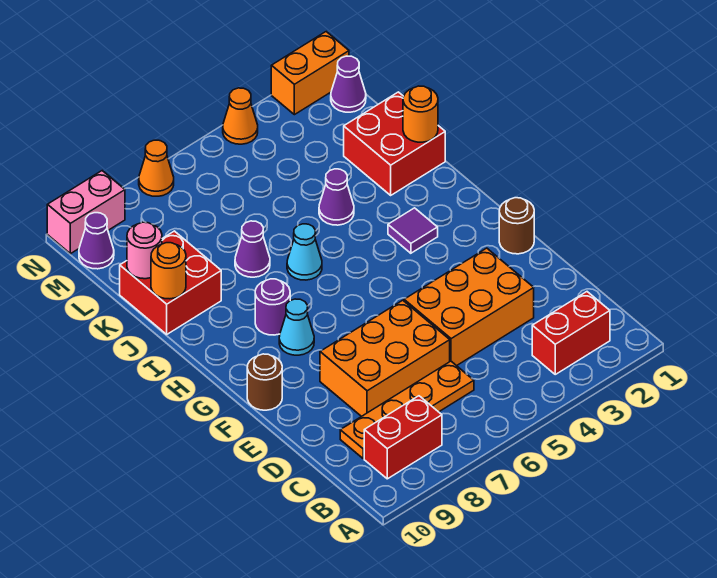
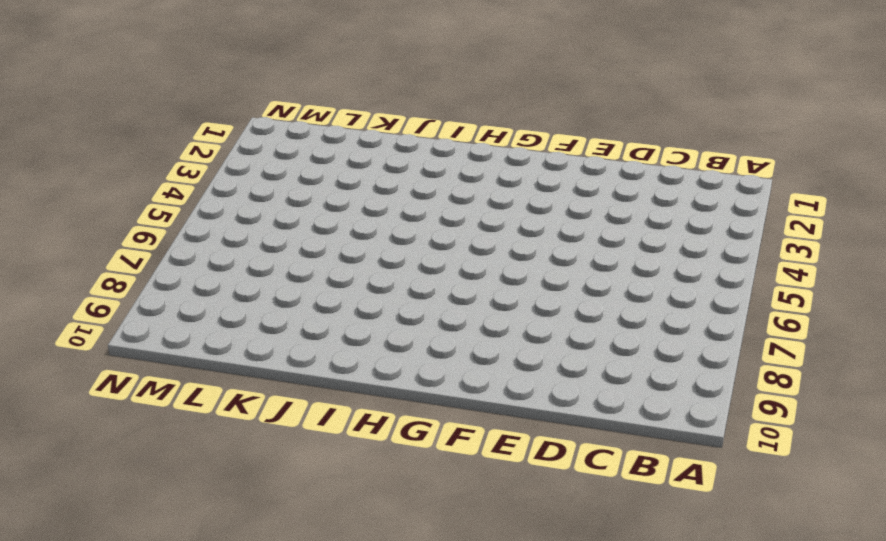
none -> red brick B2:B3 level 1
none -> red brick B8:B9 level 1
none -> orange plate C6:C9 level 1

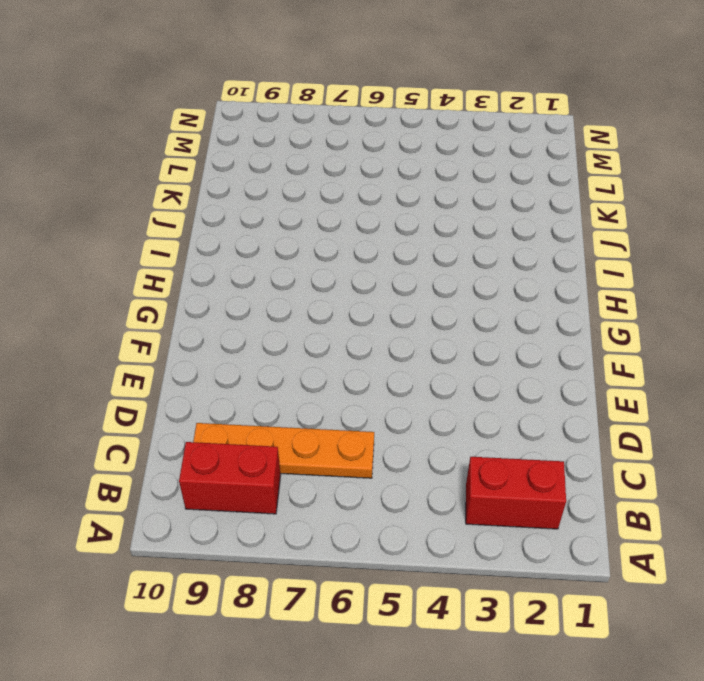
none -> orange brick D3:E5 level 1
none -> orange brick D6:E8 level 1
none -> brown round brick F1 level 1

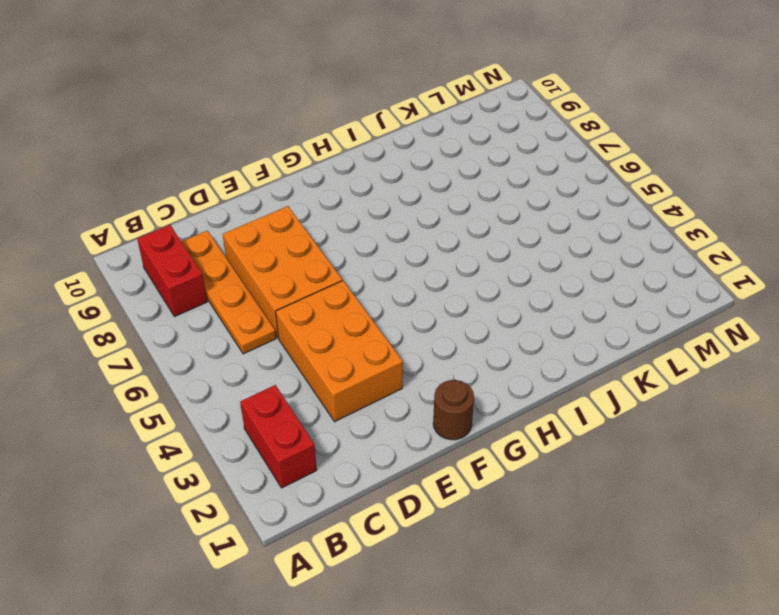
none -> brown round brick F10 level 1
none -> cyan cone G8 level 1
none -> purple tile H3 level 1

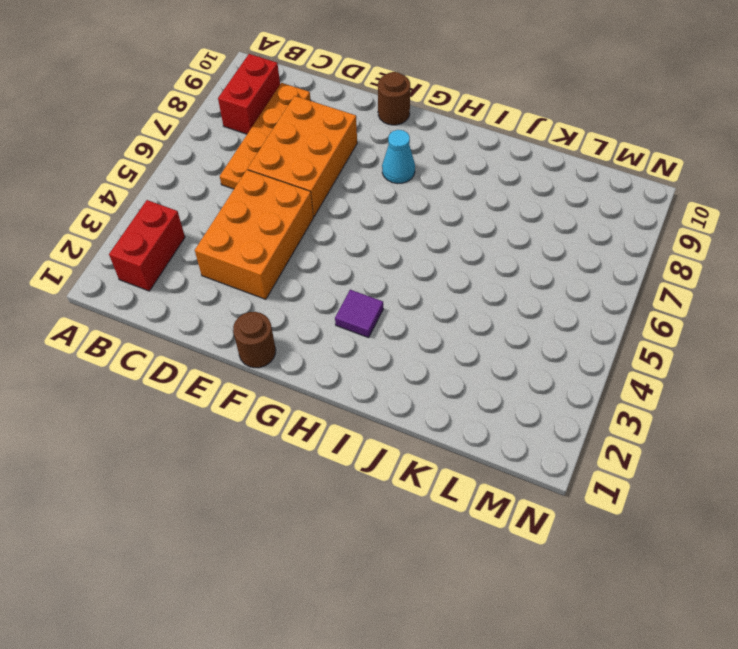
none -> purple round brick H8 level 1
none -> cyan cone I6 level 1
none -> red brick J1:K2 level 1

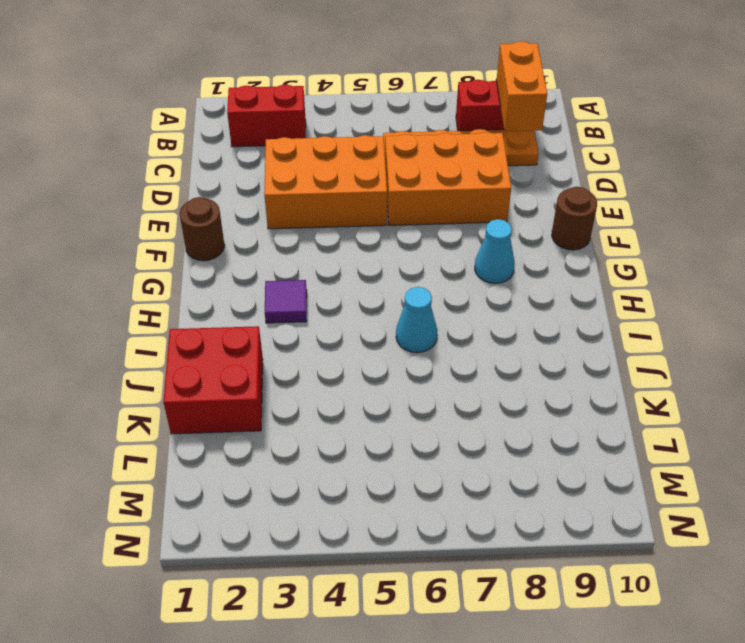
orange brick B9:C9 level 2 -> orange brick N1:N2 level 1
none -> purple round brick H8 level 1
none -> purple cone J4 level 1
none -> purple cone J7 level 1

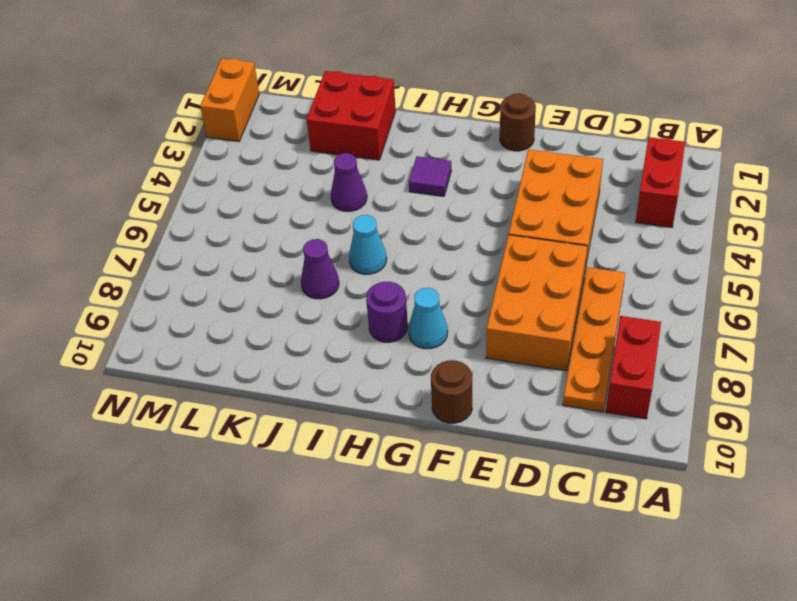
none -> red brick J9:K10 level 1
none -> purple cone M1 level 1
none -> purple cone M10 level 1

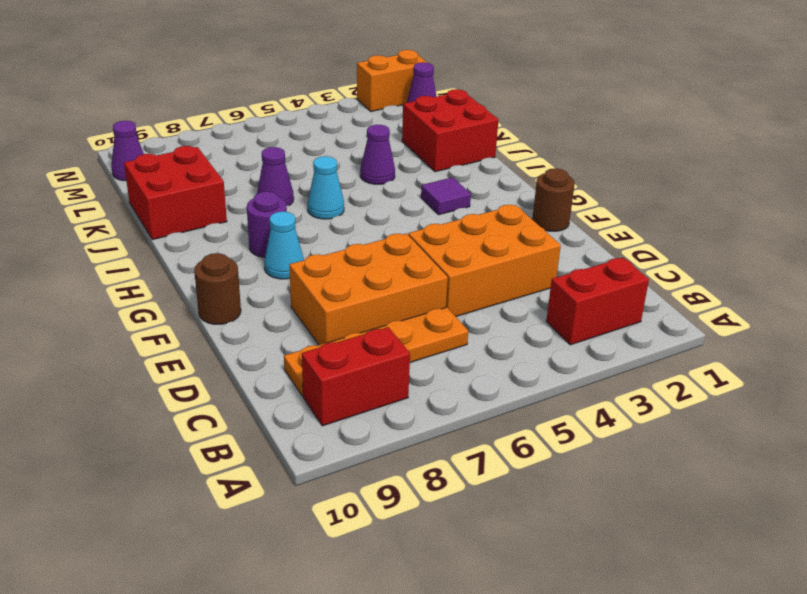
none -> orange cone N4 level 1
none -> orange cone N7 level 1
none -> pink brick N9:N10 level 1

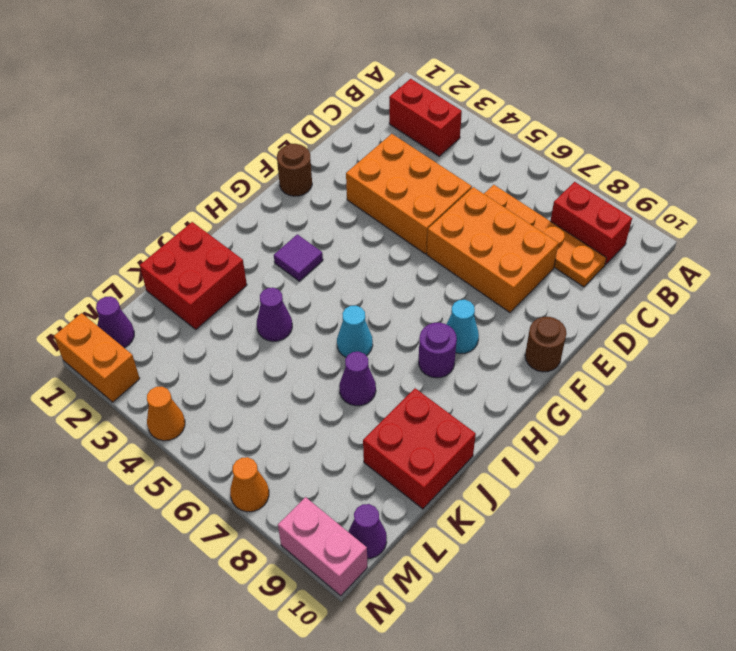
none -> orange round brick J1 level 2
none -> orange round brick J10 level 2
none -> pink round brick K10 level 2

